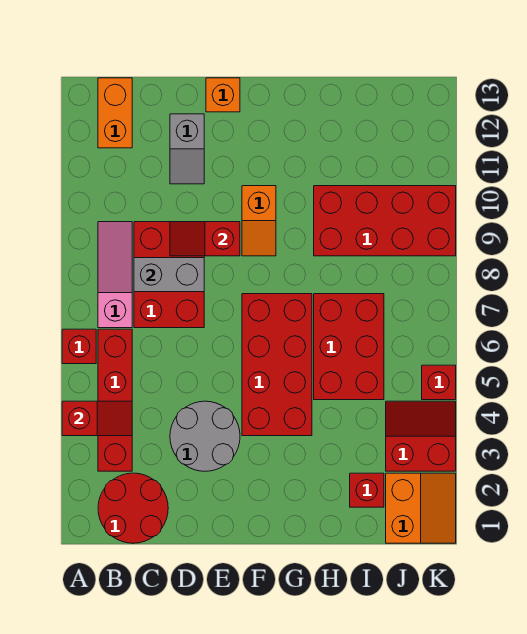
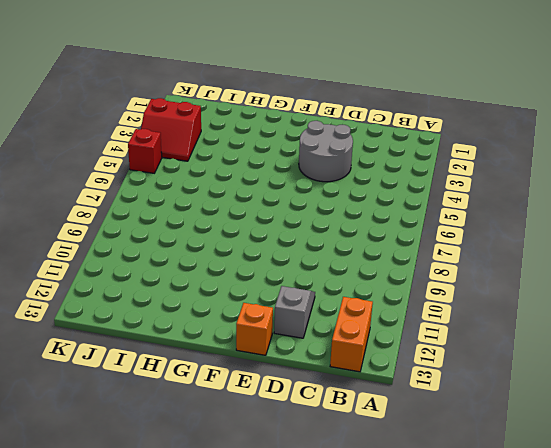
none -> red brick A6 level 1
none -> red round brick B1:C2 level 1
none -> red brick B3:B6 level 1

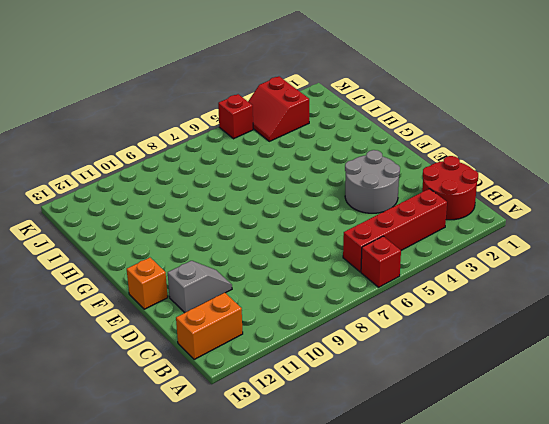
none -> pink slope B7:B9 level 1 top 7
none -> red brick C7:D9 level 1
none -> red brick F4:G7 level 1

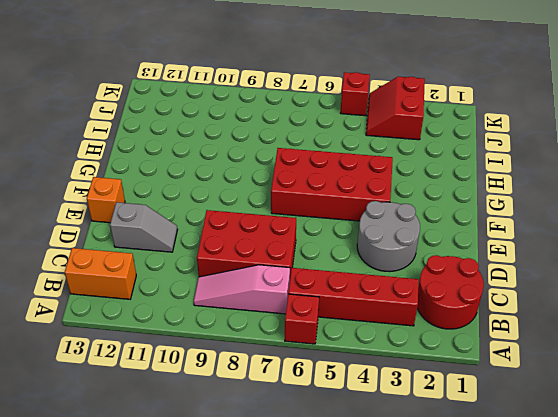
none -> orange slope F9:F10 level 1 top 10
none -> red brick H5:I7 level 1
none -> red brick H9:K10 level 1

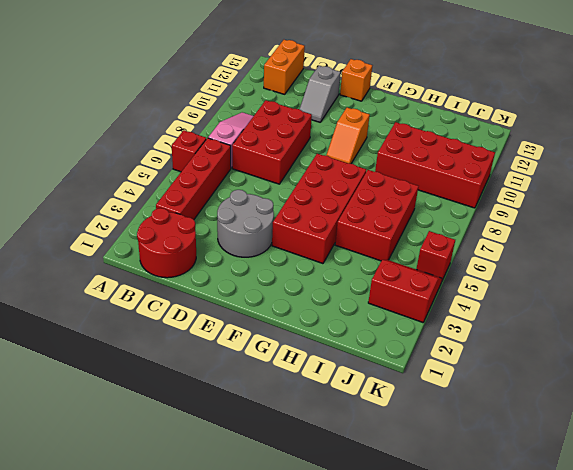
none -> red brick I2 level 1
none -> orange slope J1:K2 level 1 top J
none -> red slope A4:B4 level 2 top A

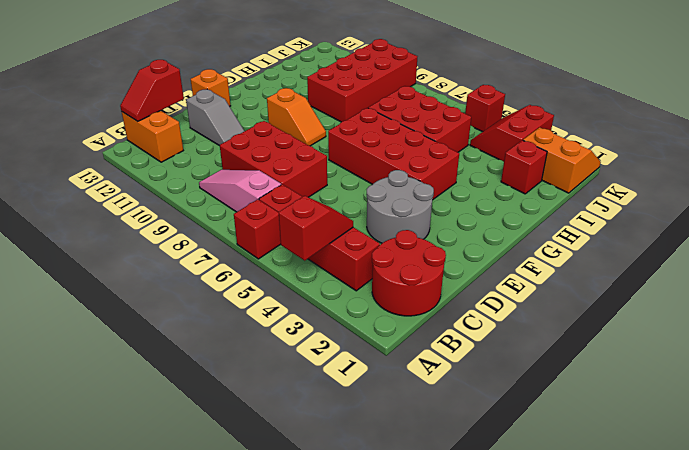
red slope B13:C13 level 2 top C -> red slope D9:E9 level 2 top E
none -> grey brick C8:D8 level 2

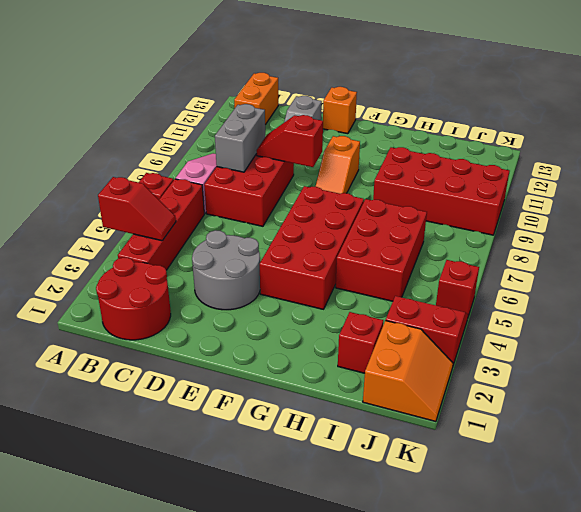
grey brick C8:C9 level 2 -> grey brick C8:D8 level 2

